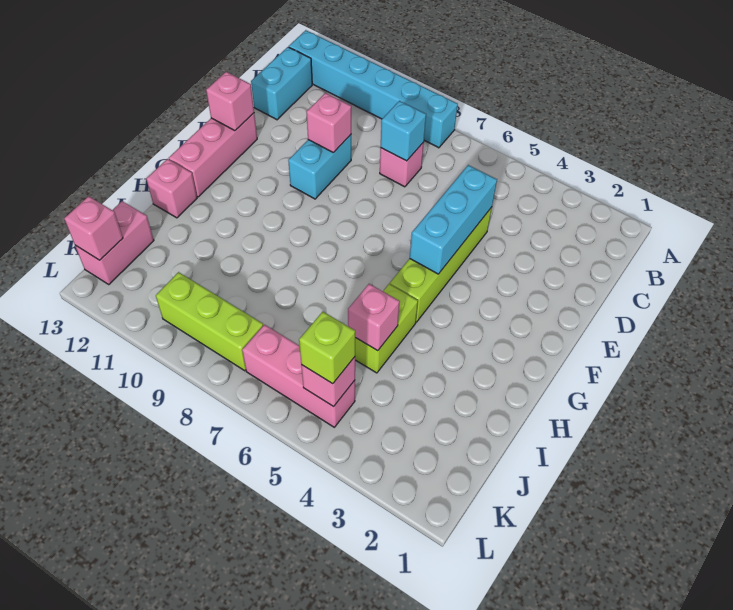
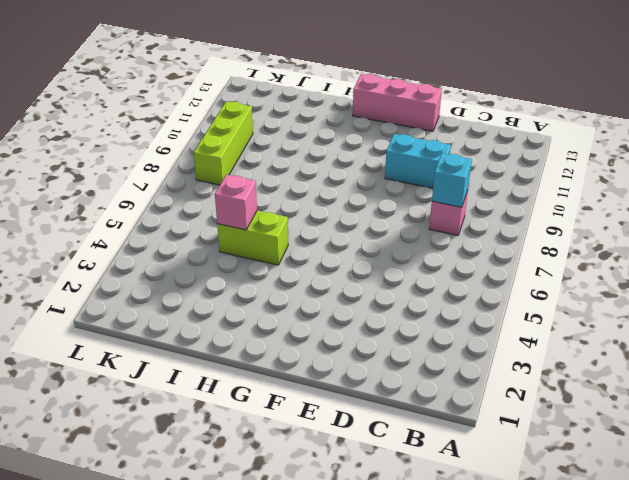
none -> cyan brick A8:A13 level 1
none -> cyan brick B13:C13 level 1
none -> lime brick D5:G5 level 1

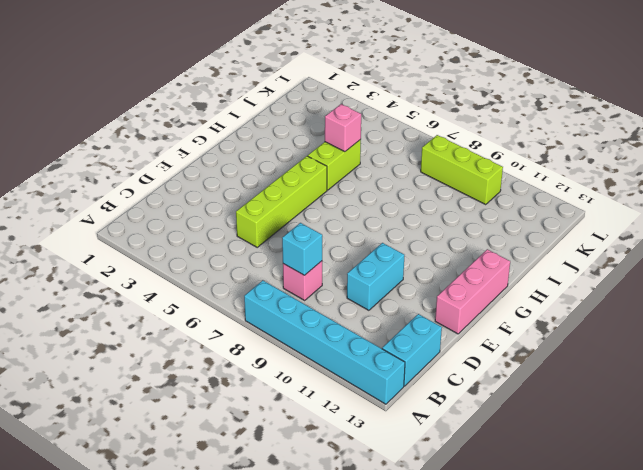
none -> pink brick H13 level 1
none -> pink brick J13:K13 level 1
none -> pink brick K5:K7 level 1

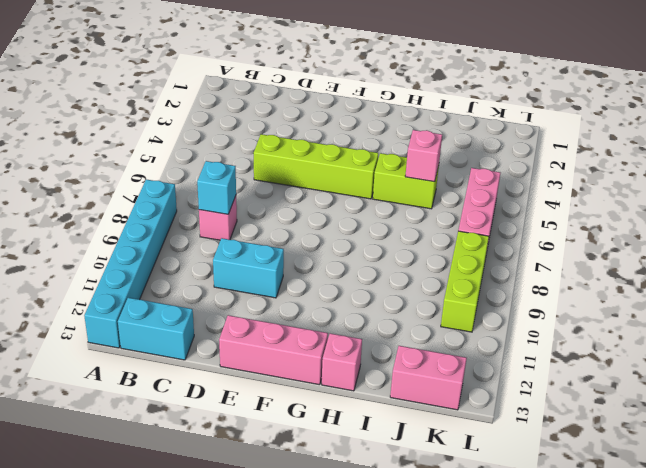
none -> cyan brick D5:F5 level 2
none -> pink brick D10 level 2
none -> pink brick E13 level 2

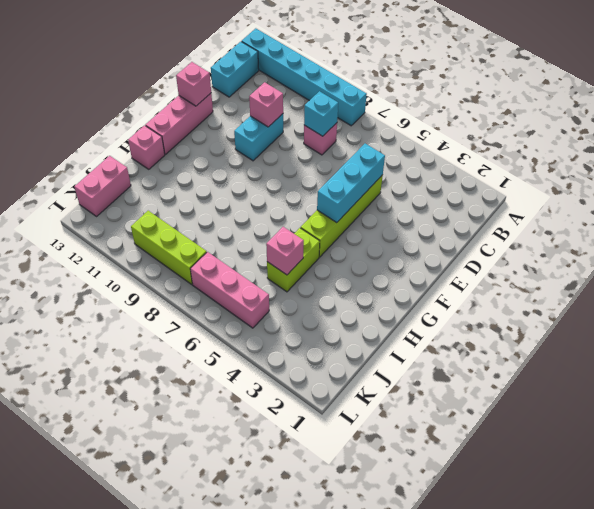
none -> pink brick K5 level 2
none -> pink brick K13 level 2
none -> lime brick K5 level 3

